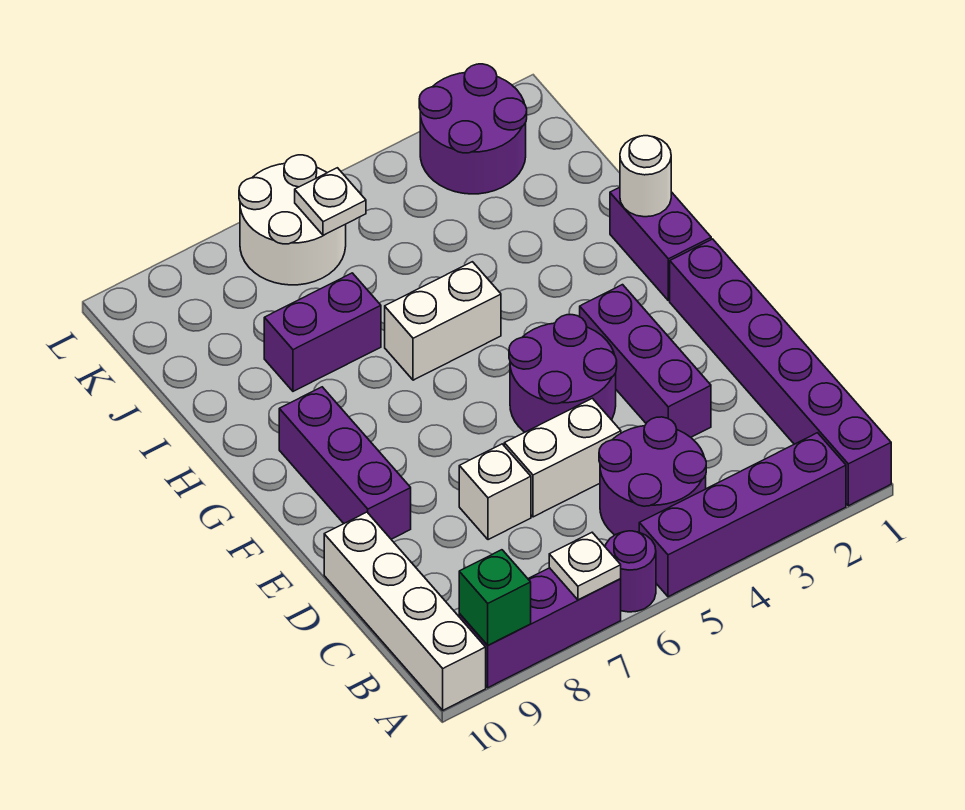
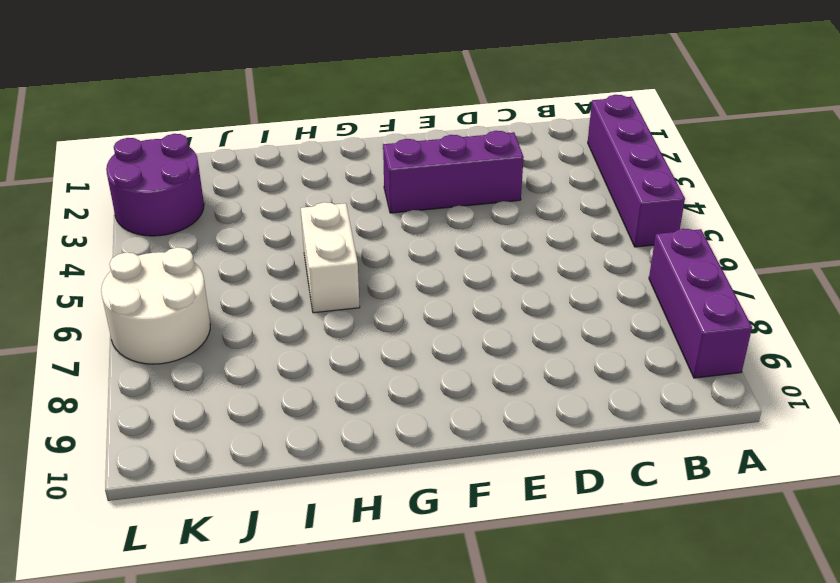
none -> purple brick A1:F1 level 1
none -> purple round brick A6 level 1
none -> white brick A10:D10 level 1

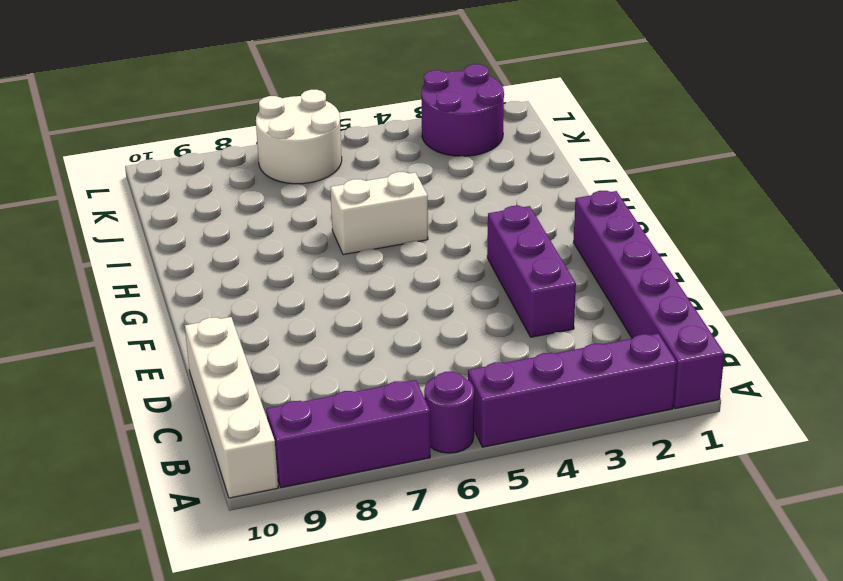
none -> purple round brick B4:C5 level 1
none -> white brick D5:D6 level 1
none -> white brick D7 level 1

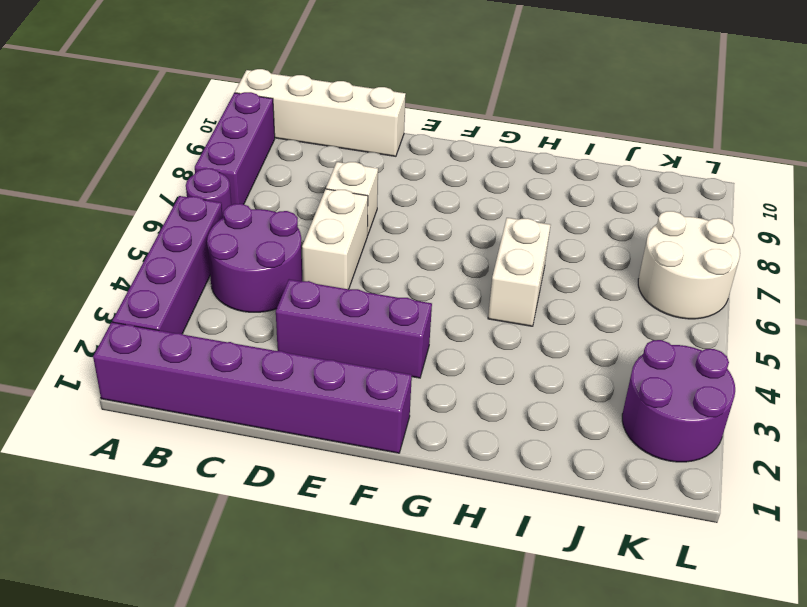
none -> purple round brick E4:F5 level 1
none -> purple brick E9:G9 level 1
none -> purple brick G1:H1 level 1

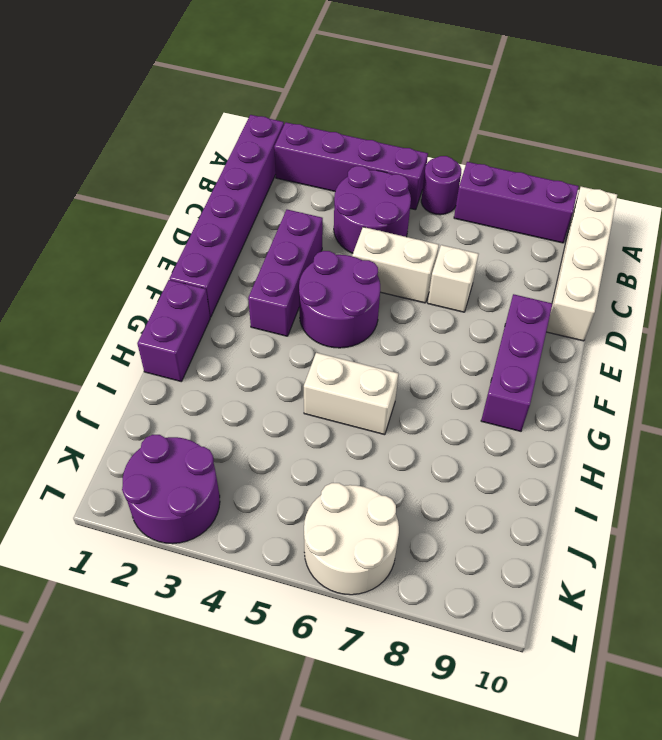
none -> purple brick I7:I8 level 1
none -> white plate A7 level 2
none -> green brick A9 level 2

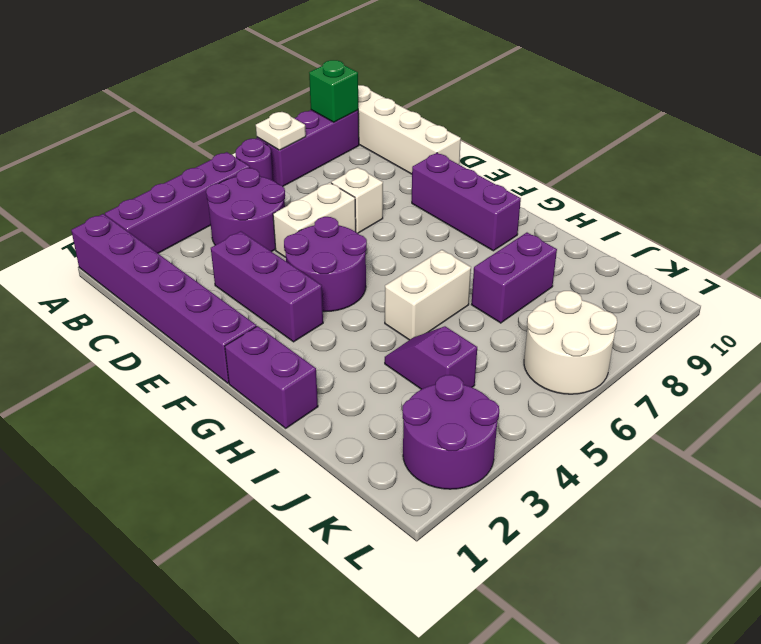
purple slope I4:J4 level 1 top J -> none
none -> white round brick H1 level 2
none -> white plate K6 level 2

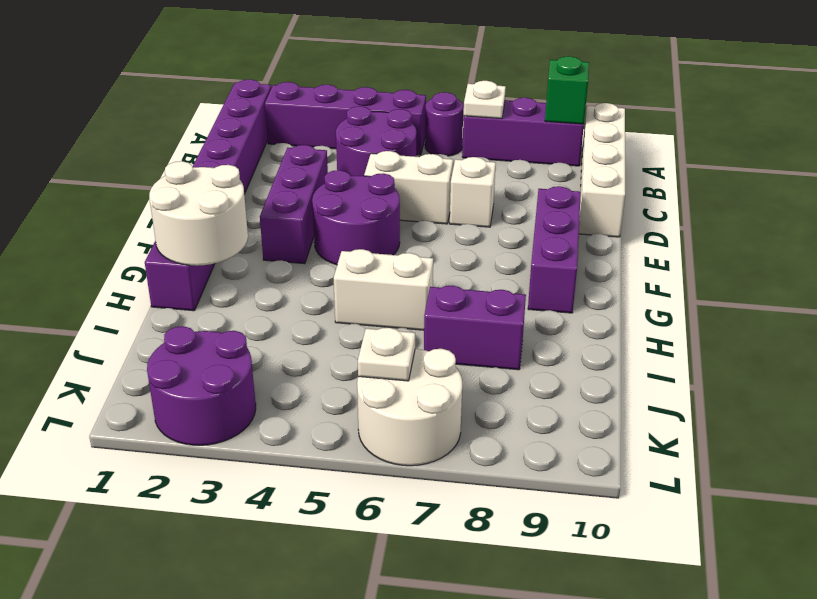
white round brick G1:H2 level 2 -> white round brick H1 level 2

